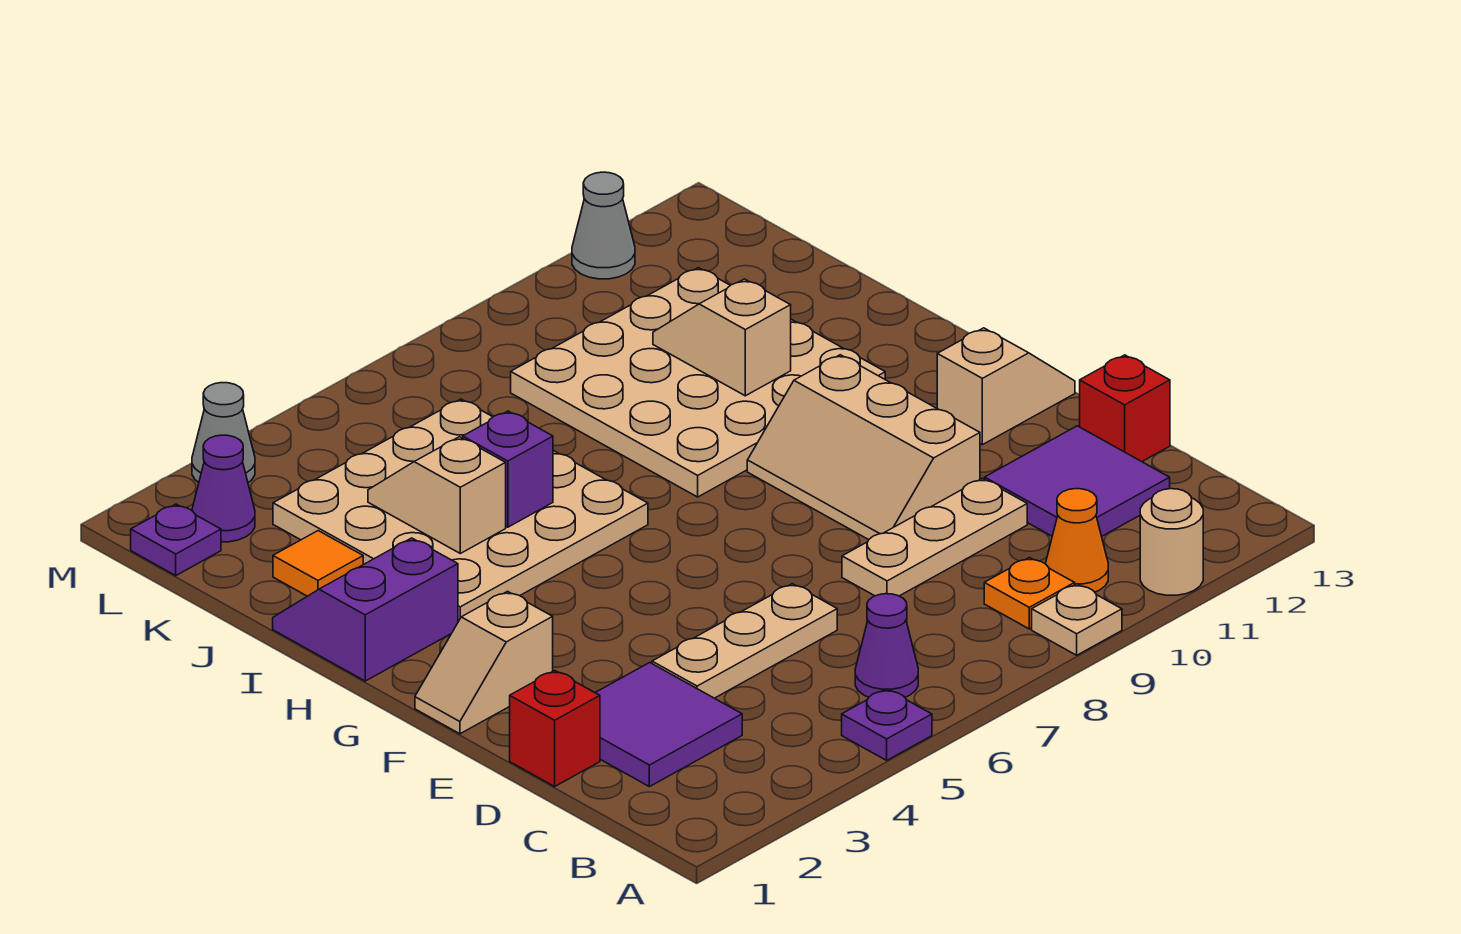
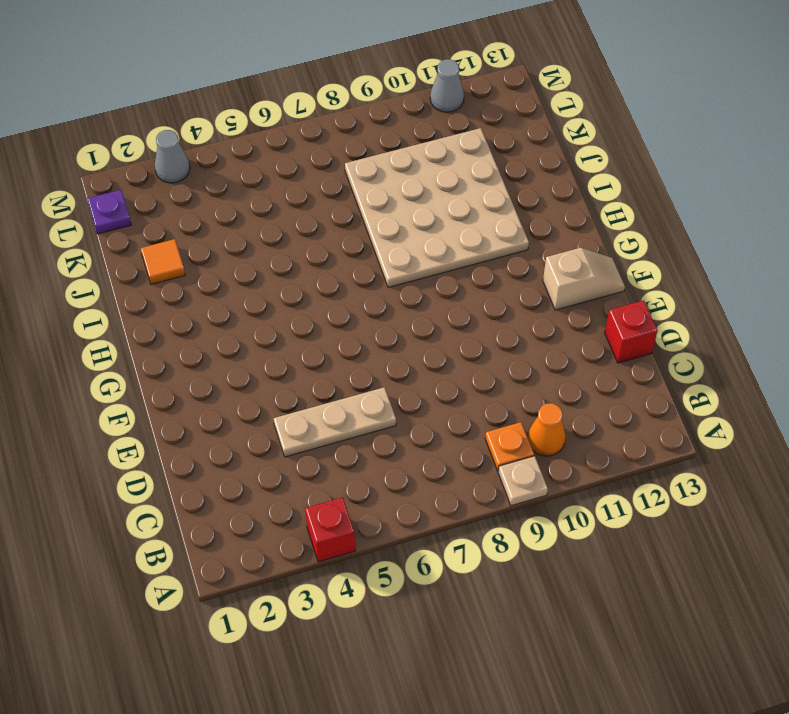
red brick A4 level 1 -> red brick D1 level 1
none -> purple plate A5 level 1
none -> tan round brick A11 level 1
none -> purple cone B6 level 1

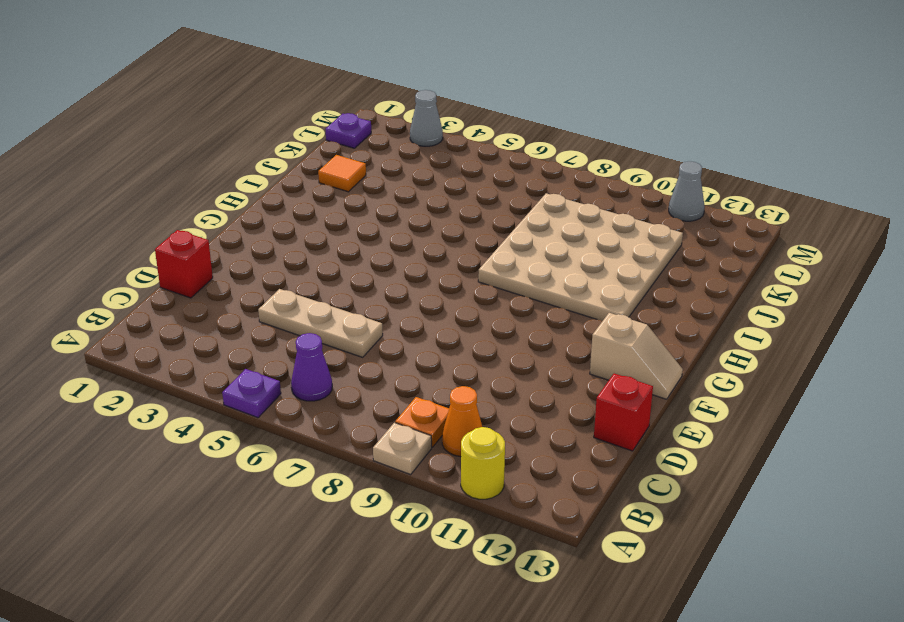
yellow round brick A11 level 1 -> tan round brick A11 level 1
none -> purple tile C2:D3 level 1
none -> purple tile C11:D12 level 1
none -> tan plate D8:D10 level 1

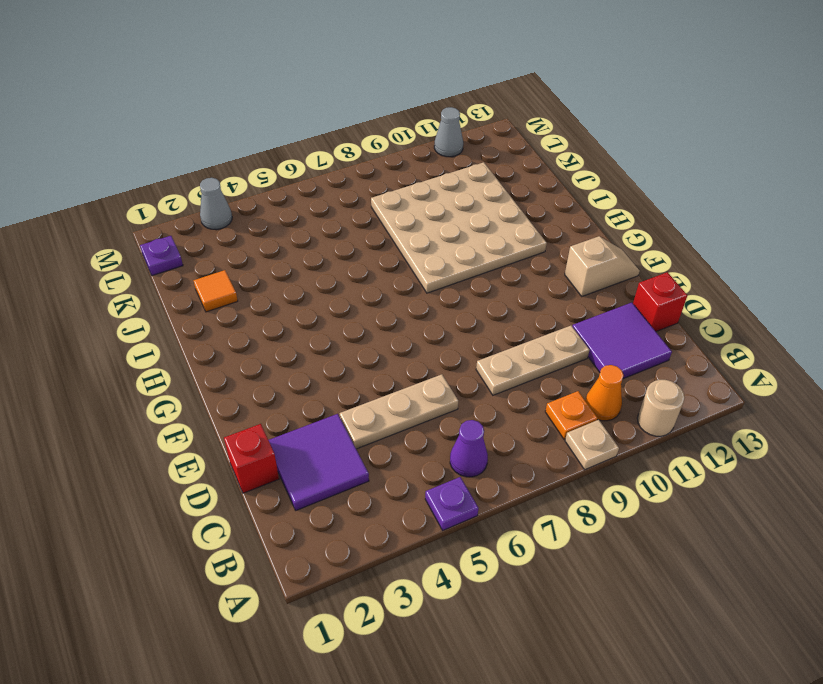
none -> tan slope E9:G10 level 1 top 10
none -> tan slope F1:F2 level 1 top 2
none -> purple slope H1:I2 level 1 top H

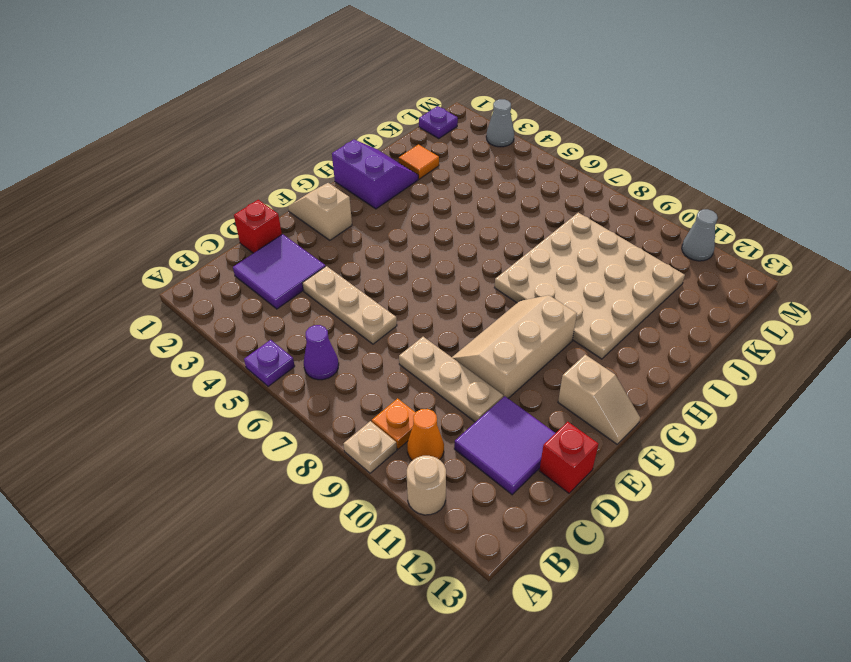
none -> tan plate H3:K6 level 1
none -> purple cone L2 level 1
none -> tan slope I4:J4 level 2 top I

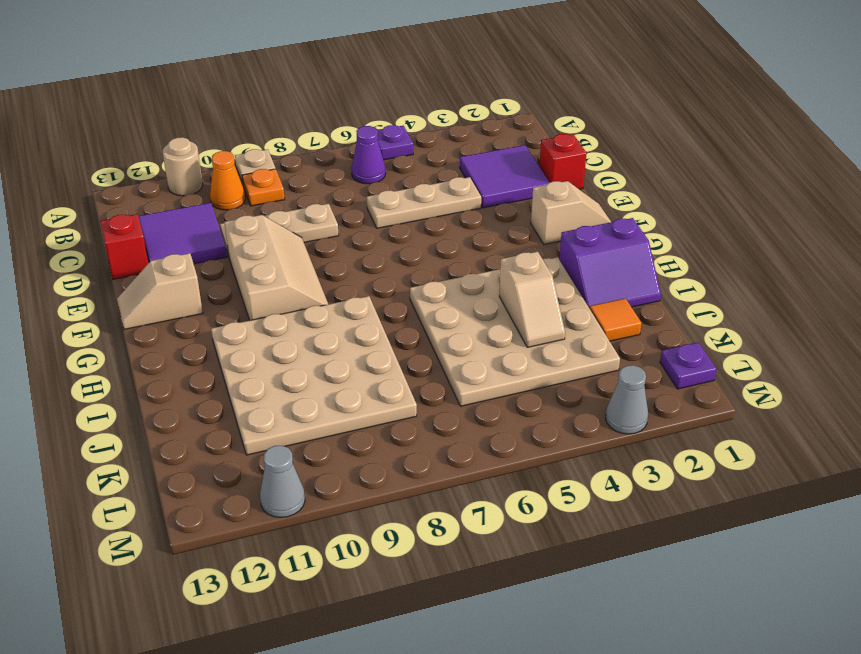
none -> purple cone L2 level 1
none -> purple brick I5 level 2
none -> tan slope I10:J10 level 2 top I

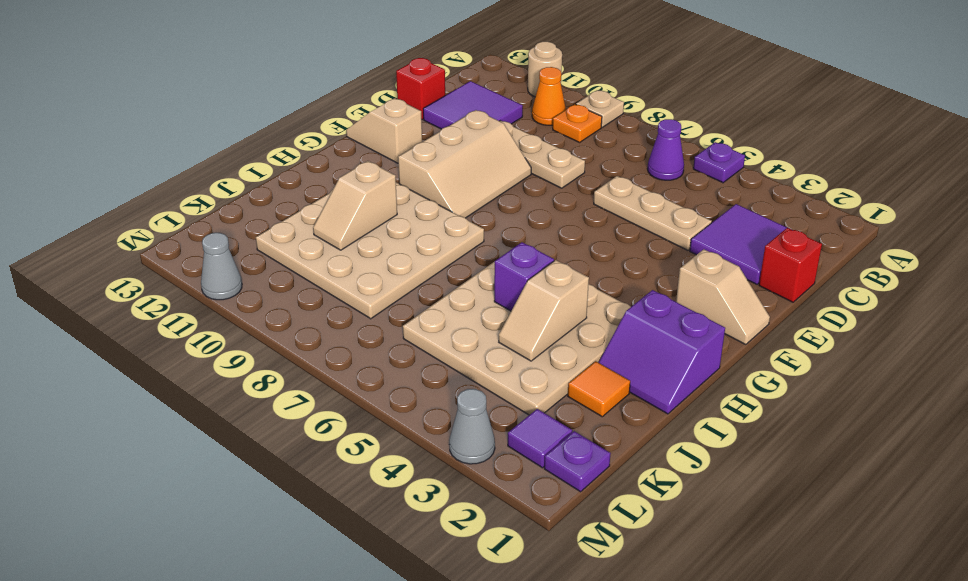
purple tile L2 level 1 -> purple cone L2 level 1

